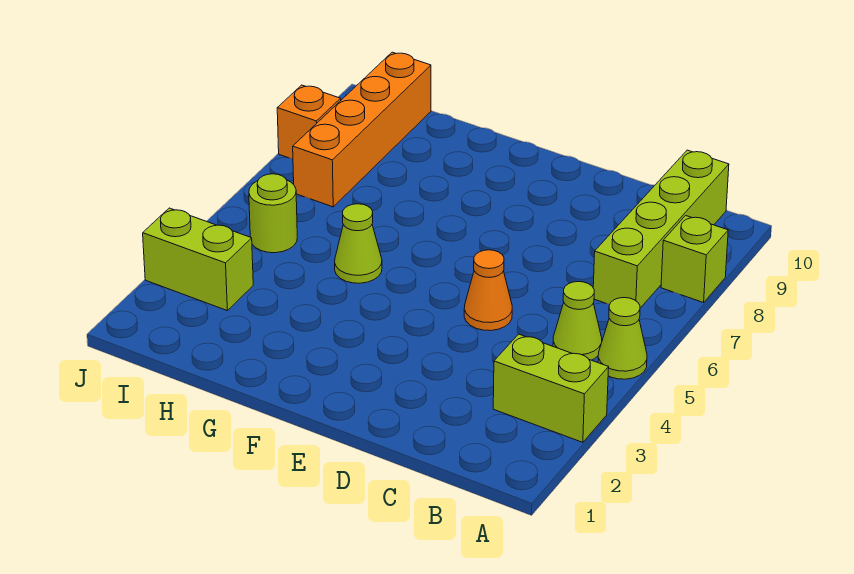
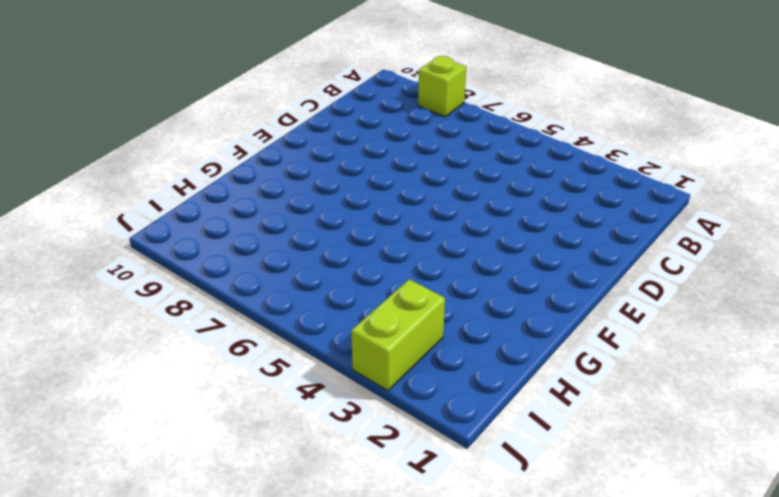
none -> lime brick A3:B3 level 1
none -> lime cone A5 level 1

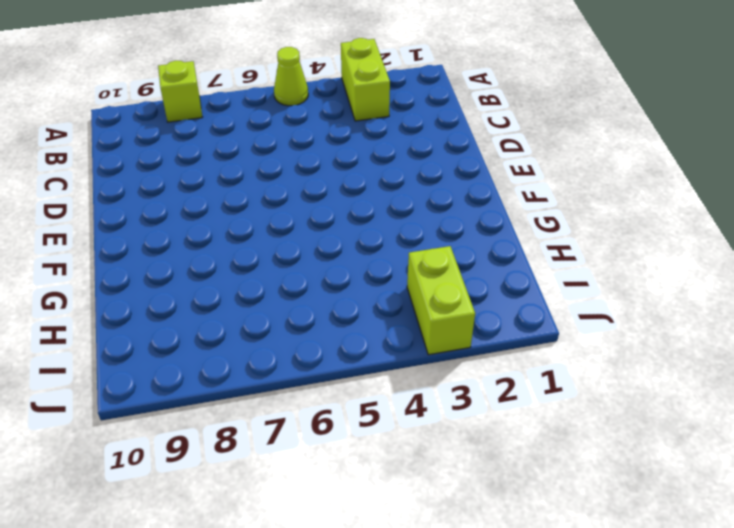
none -> lime cone B5 level 1
none -> lime brick B7:B10 level 1

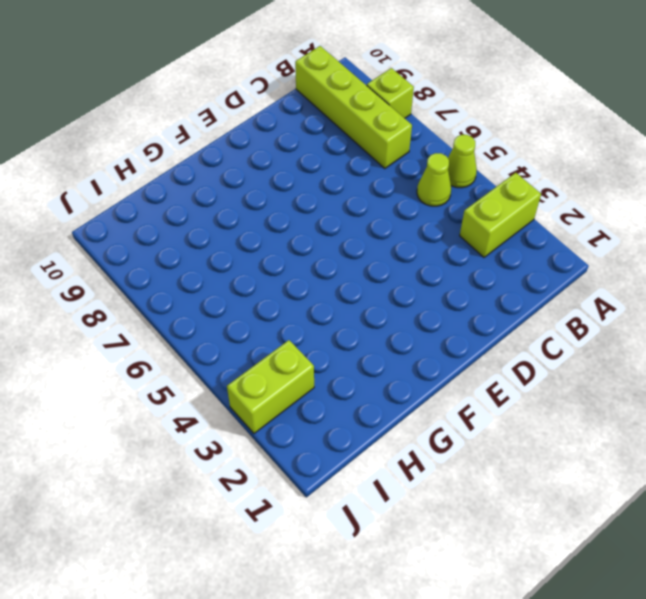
none -> orange cone D5 level 1
none -> lime cone G5 level 1

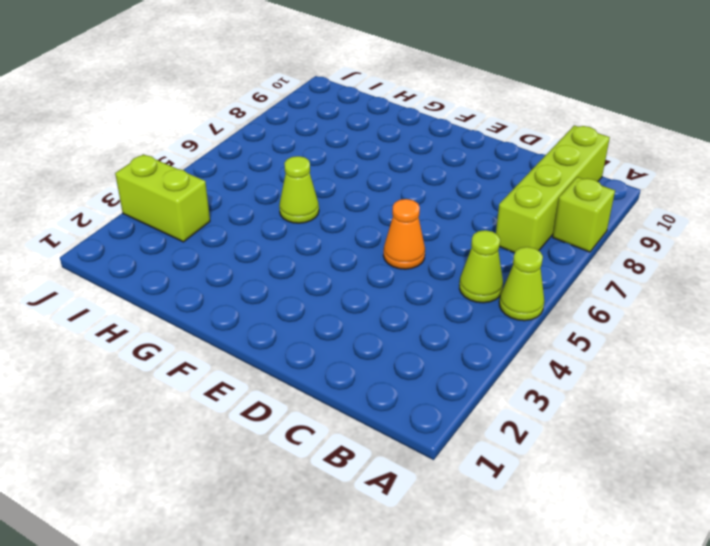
none -> lime brick A3:B3 level 1
none -> lime round brick I5 level 1

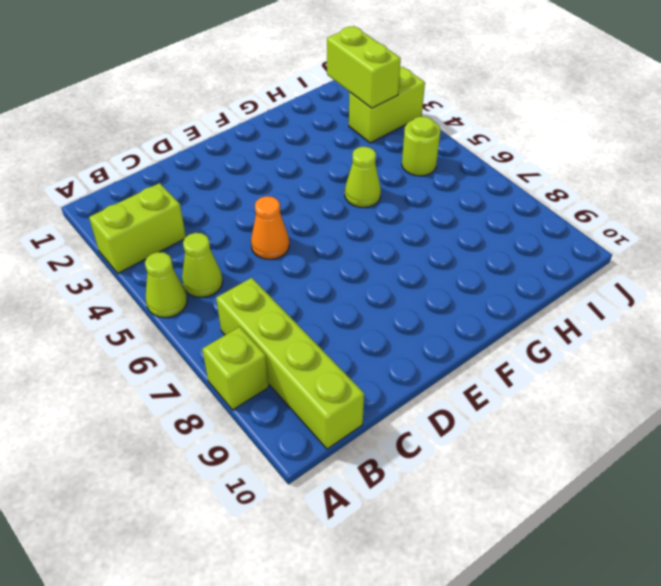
lime brick I2:I3 level 2 -> none
none -> orange brick I7:I10 level 1
none -> orange brick J8 level 1

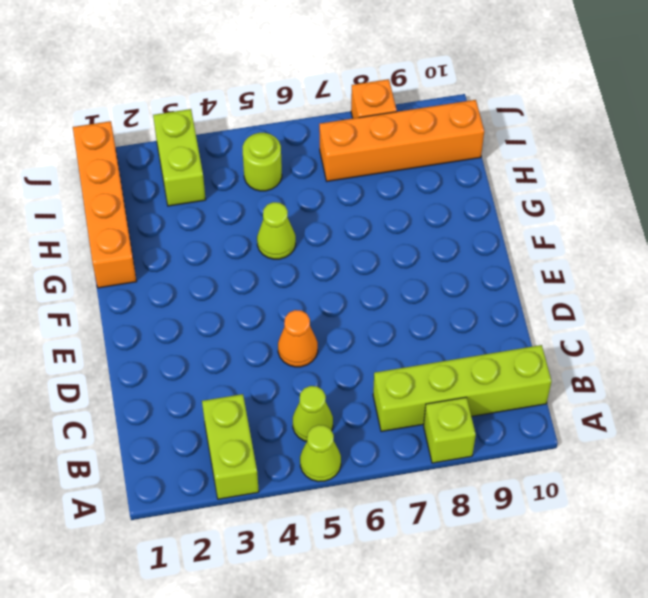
orange brick G1:J1 level 1 -> none

